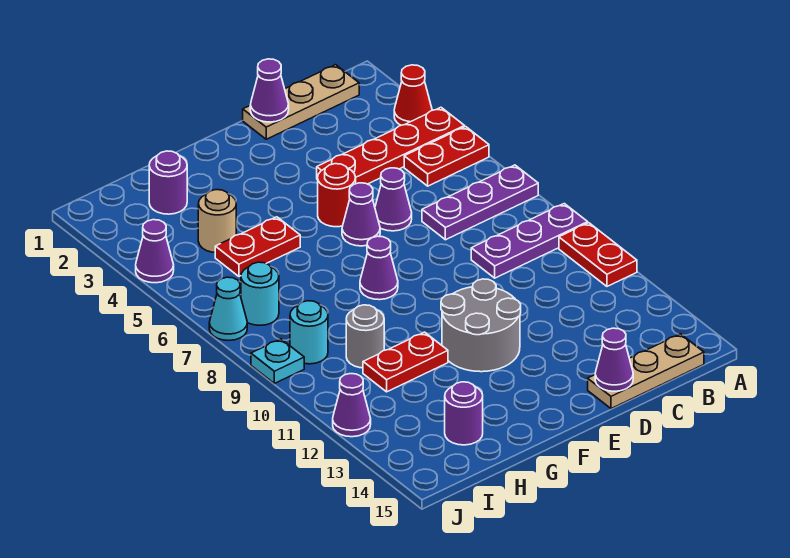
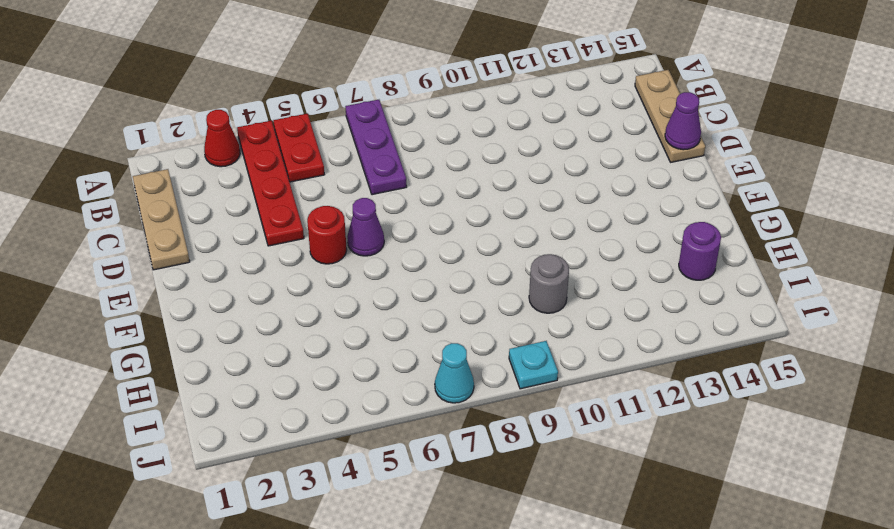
none -> purple plate A9:C9 level 1
none -> red plate A10:A11 level 1
none -> purple cone D6 level 1

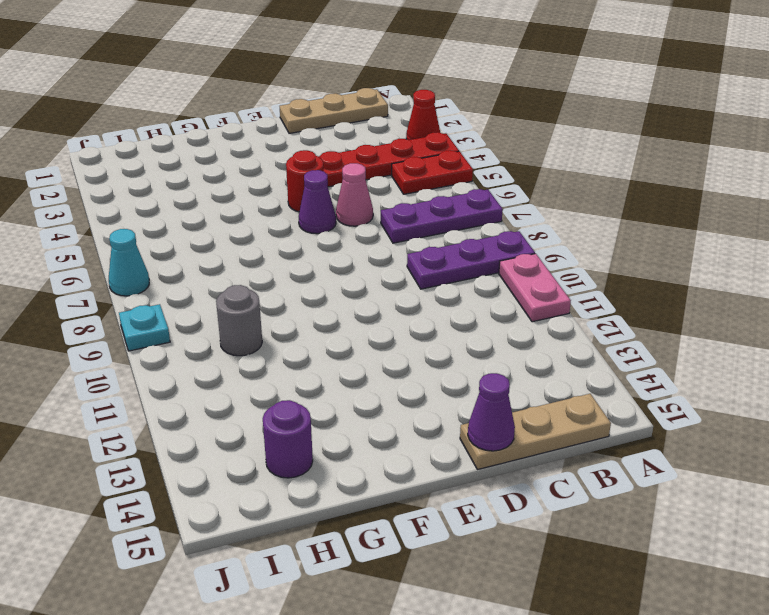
pink plate A10:A11 level 1 -> red plate A10:A11 level 1
pink cone D6 level 1 -> purple cone D6 level 1
none -> grey round brick E11:F12 level 1
none -> purple cone F8 level 1
none -> red plate G5:H5 level 1

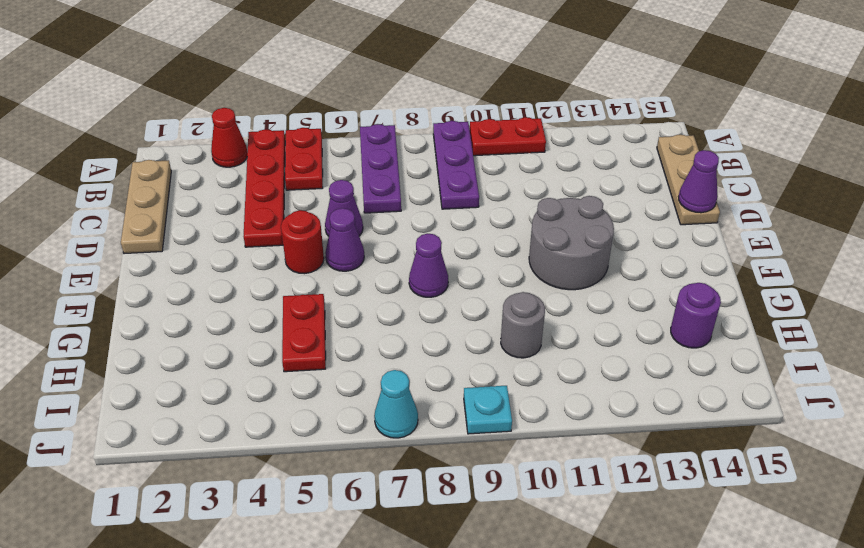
none -> red plate G11:H11 level 1
none -> purple round brick H2 level 1
none -> tan round brick H4 level 1

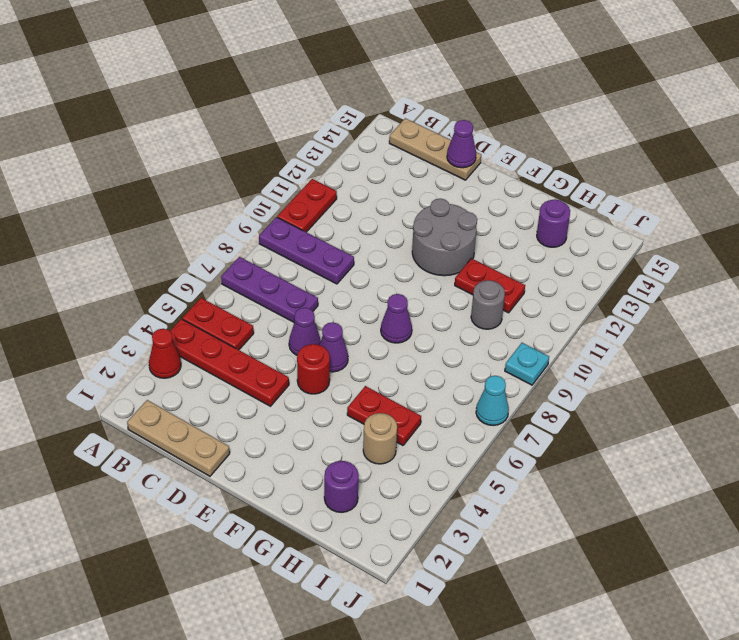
none -> cyan round brick I7 level 1
none -> cyan round brick I9 level 1
none -> purple cone J4 level 1

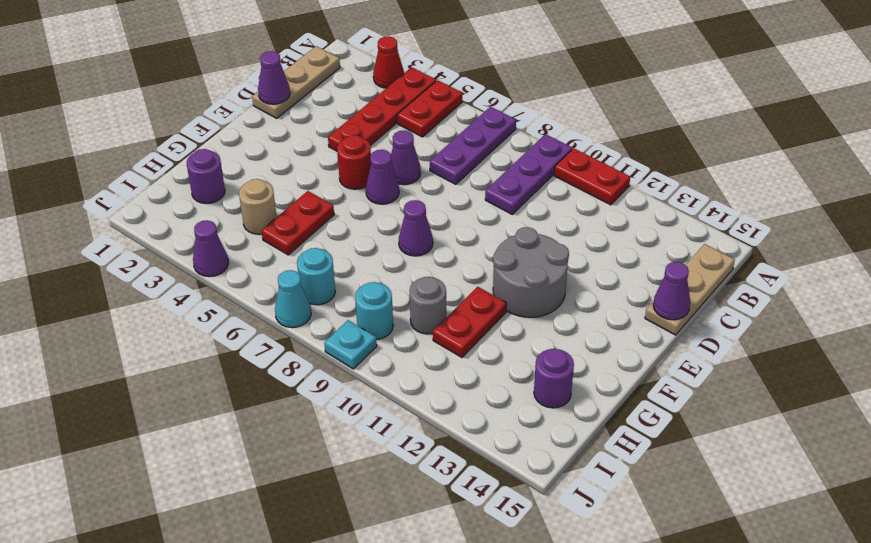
none -> purple cone J12 level 1

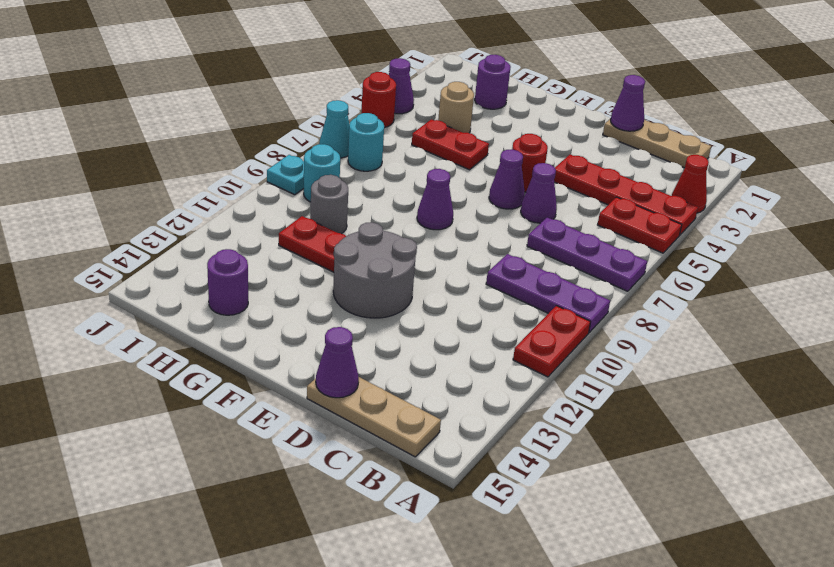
red round brick J5 level 1 -> none
none -> purple cone J12 level 1

